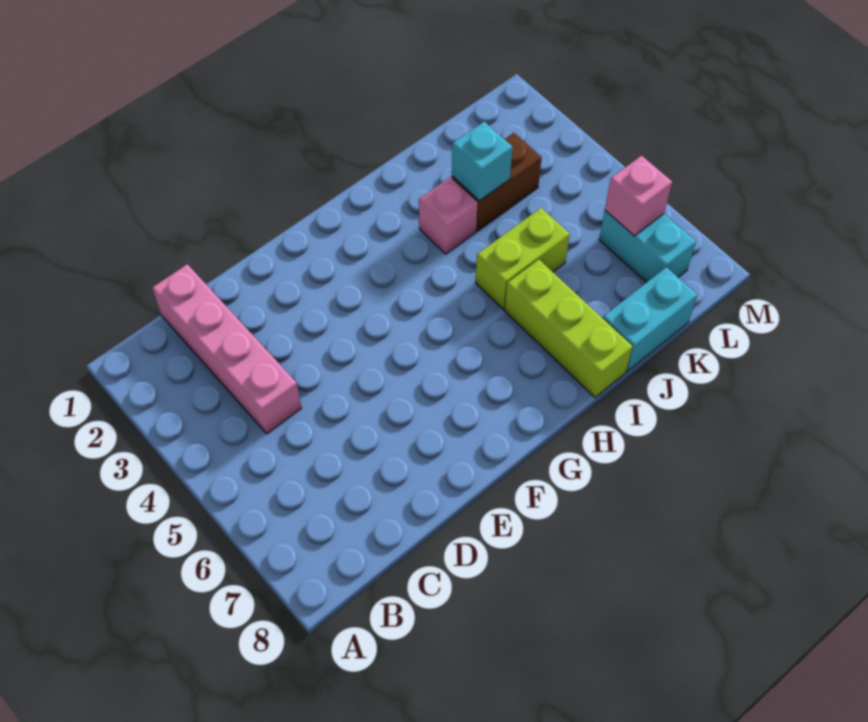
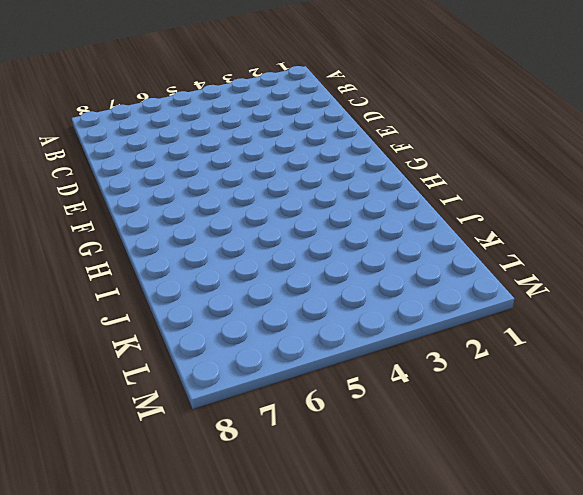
none -> pink brick C1:C4 level 1
none -> pink brick I3 level 1

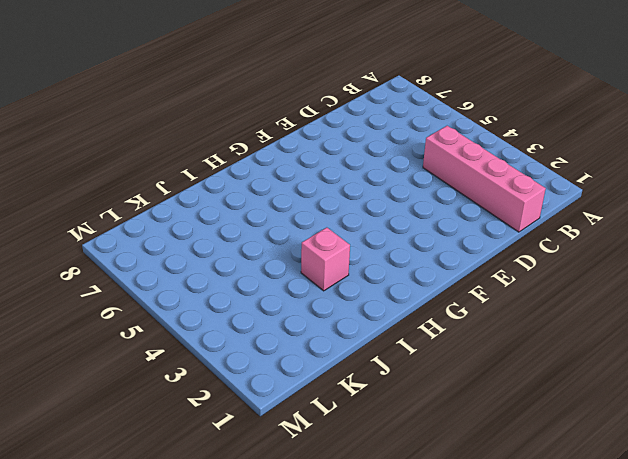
none -> lime brick I5:J5 level 1
none -> lime brick I6:I8 level 1

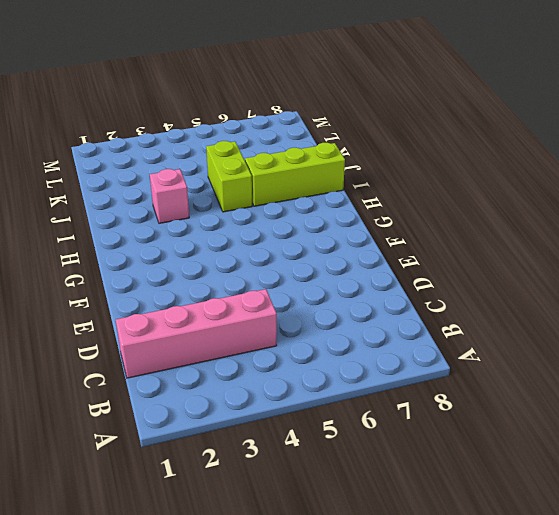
none -> brown brick J3:K3 level 1
none -> cyan brick J8:K8 level 1

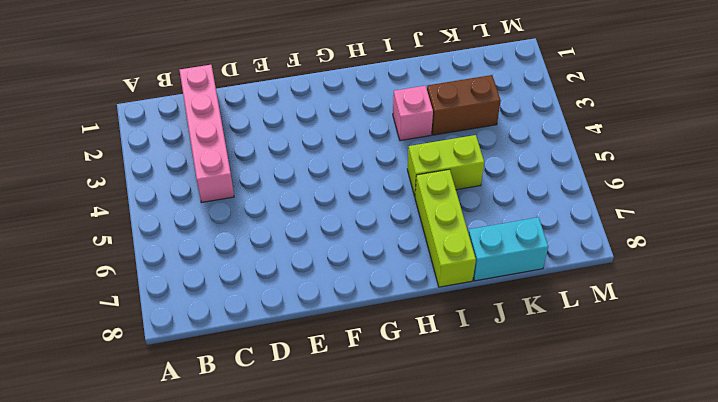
none -> cyan brick L6:L7 level 1
none -> cyan brick J3 level 2

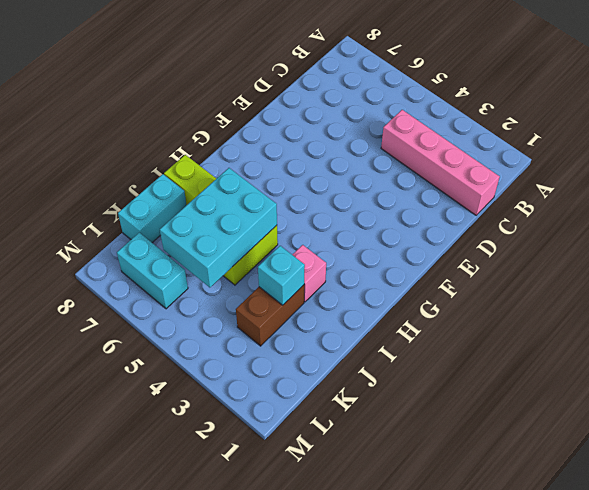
cyan brick I5:K6 level 2 -> none
none -> pink brick L6 level 2

